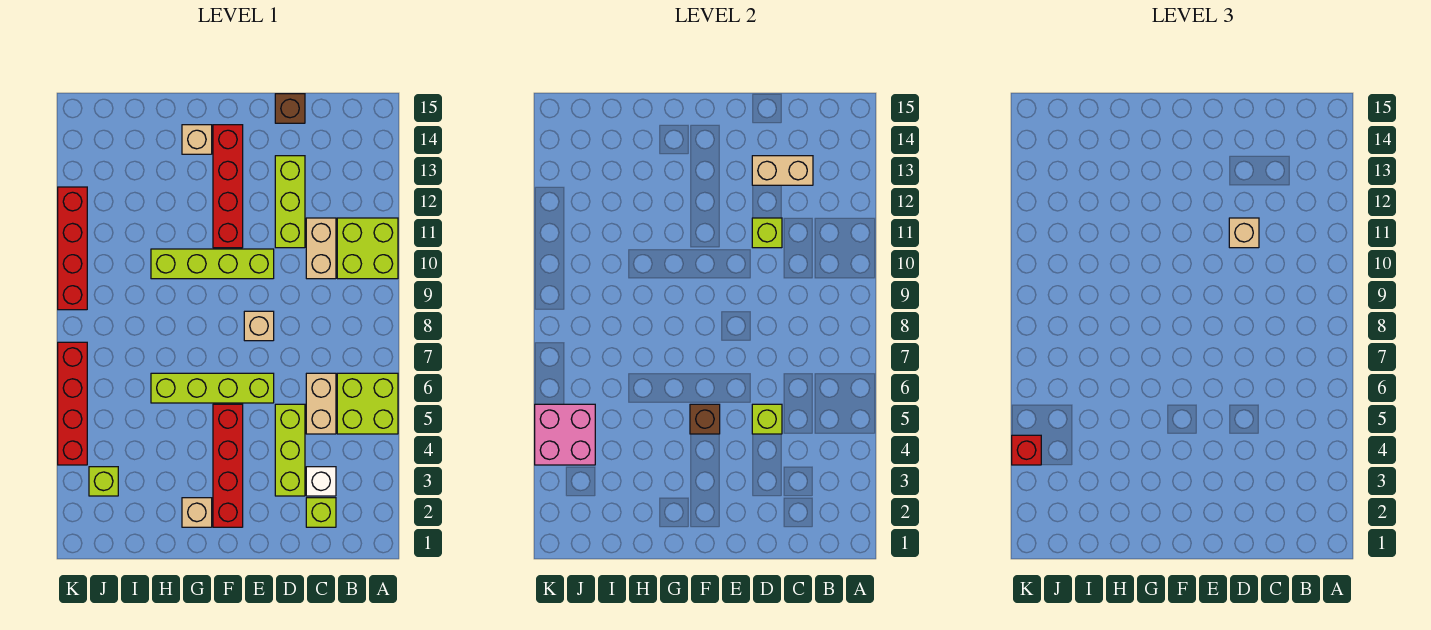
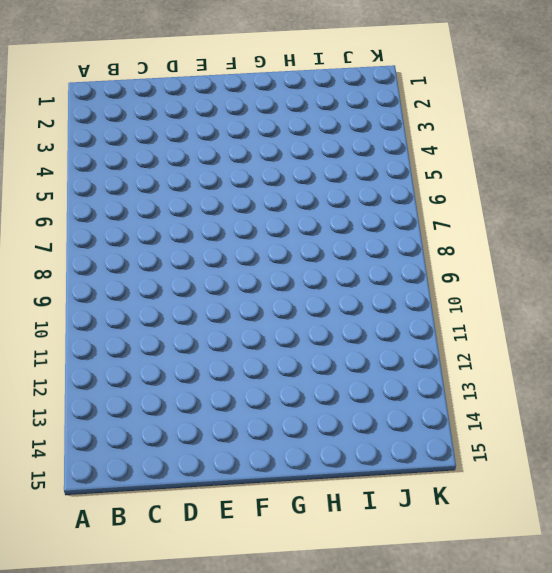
none -> lime brick A5:B6 level 1
none -> lime brick A10:B11 level 1
none -> lime brick C2 level 1

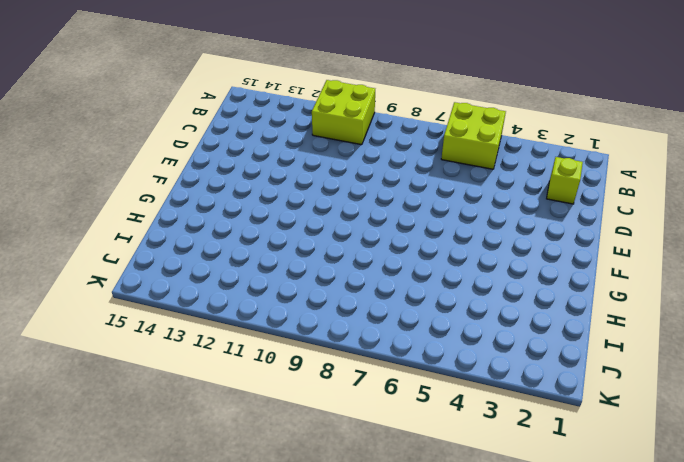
none -> white brick C3 level 1
none -> tan brick C5:C6 level 1
none -> tan brick C10:C11 level 1

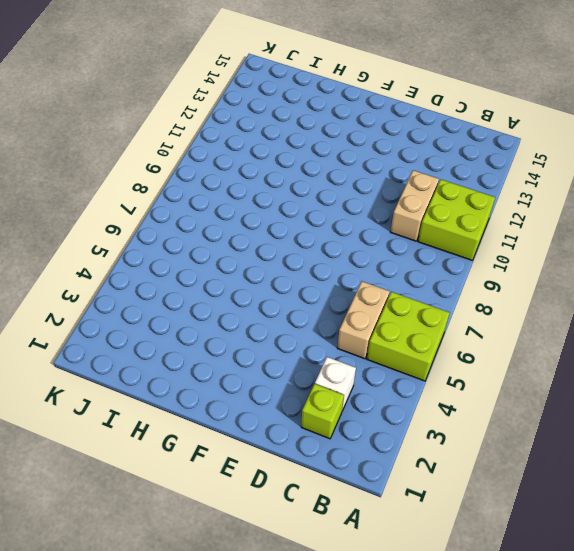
none -> lime brick D3:D5 level 1
none -> lime brick D11:D13 level 1
none -> brown brick D15 level 1

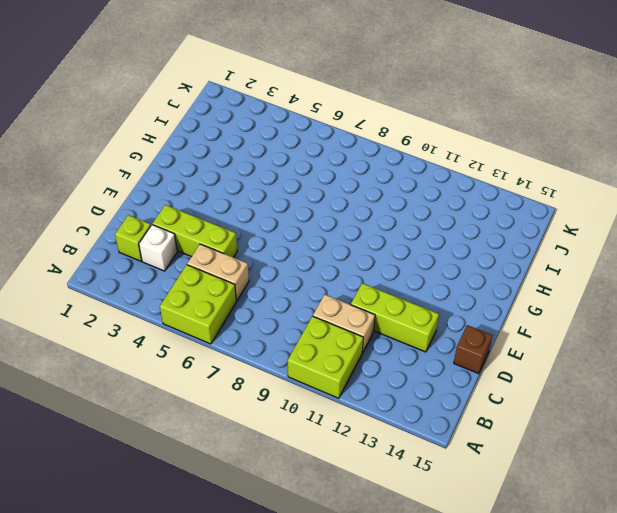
none -> lime brick E6:H6 level 1
none -> tan brick E8 level 1
none -> lime brick E10:H10 level 1

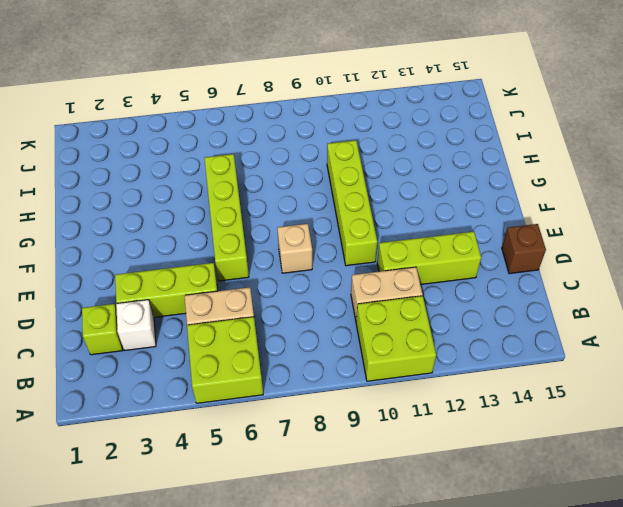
none -> red brick F2:F5 level 1
none -> red brick F11:F14 level 1
none -> tan brick G2 level 1

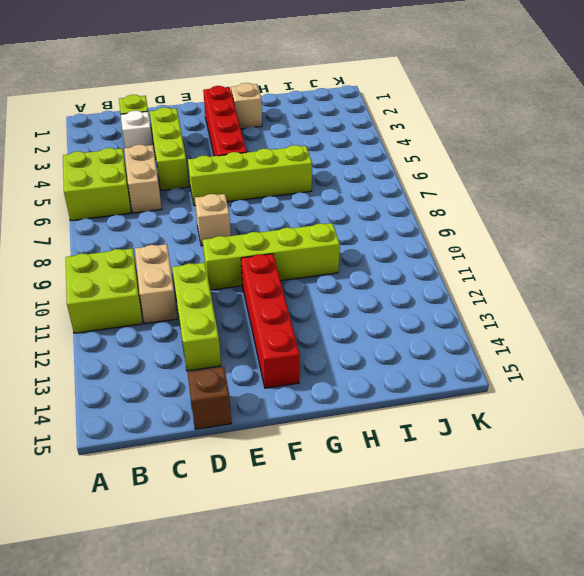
none -> tan brick G14 level 1
none -> lime brick J3 level 1
none -> red brick K4:K7 level 1

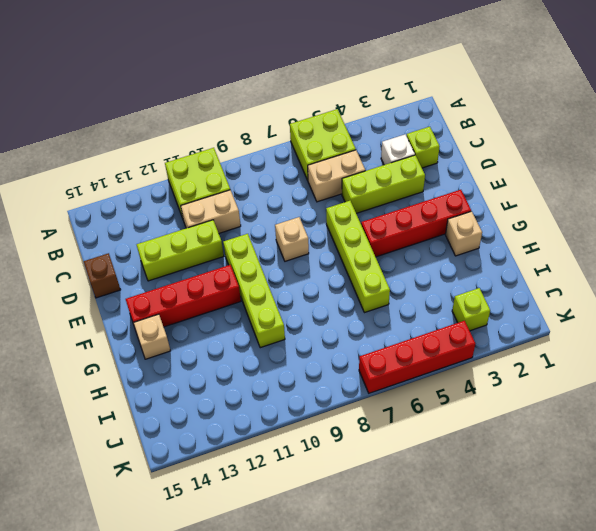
none -> red brick K9:K12 level 1
none -> tan brick C13:D13 level 2
none -> lime brick D5 level 2

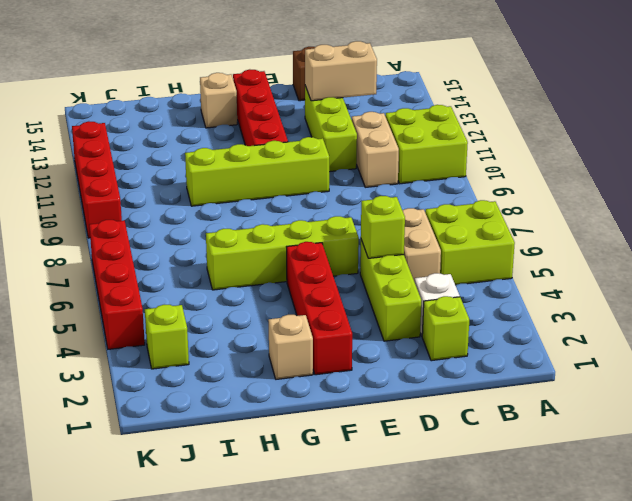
none -> tan brick E8 level 1
none -> lime brick D11 level 2
none -> brown brick F5 level 2

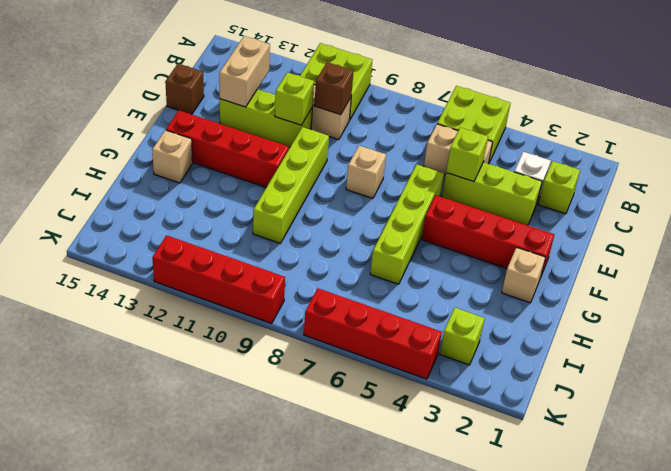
brown brick C10 level 2 -> brown brick F5 level 2
none -> pink brick J4:K5 level 2
none -> tan brick D11 level 3
none -> red brick K4 level 3

